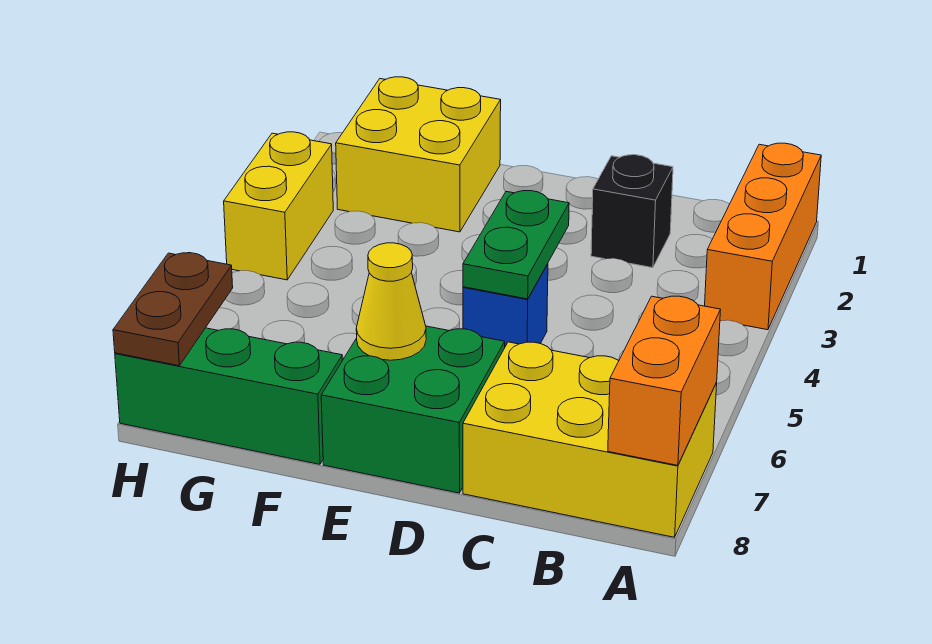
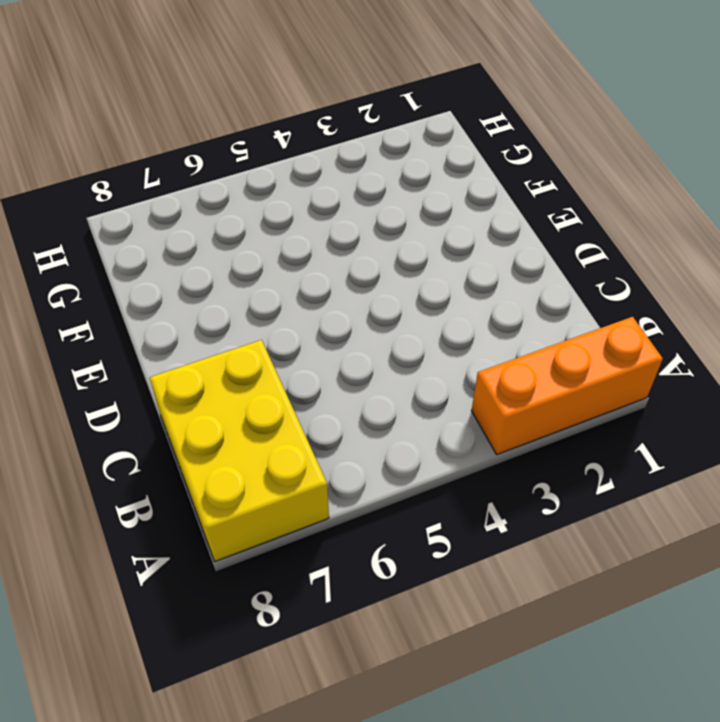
none -> black brick C2 level 1
none -> blue brick D5 level 1
none -> green brick D7:E8 level 1

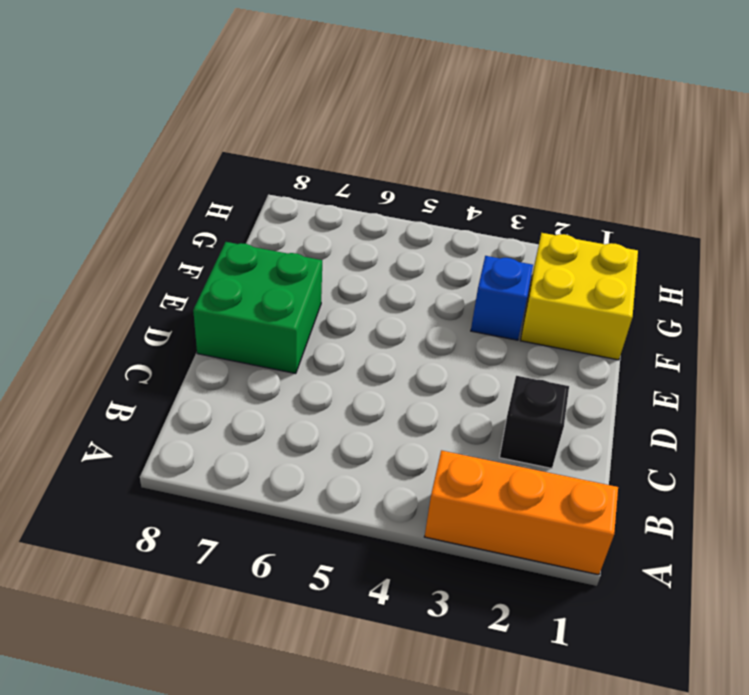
blue brick F3 level 1 -> blue brick D5 level 1
none -> yellow brick A7:C8 level 1
none -> green brick F8:H8 level 1
none -> yellow brick H3:H4 level 1

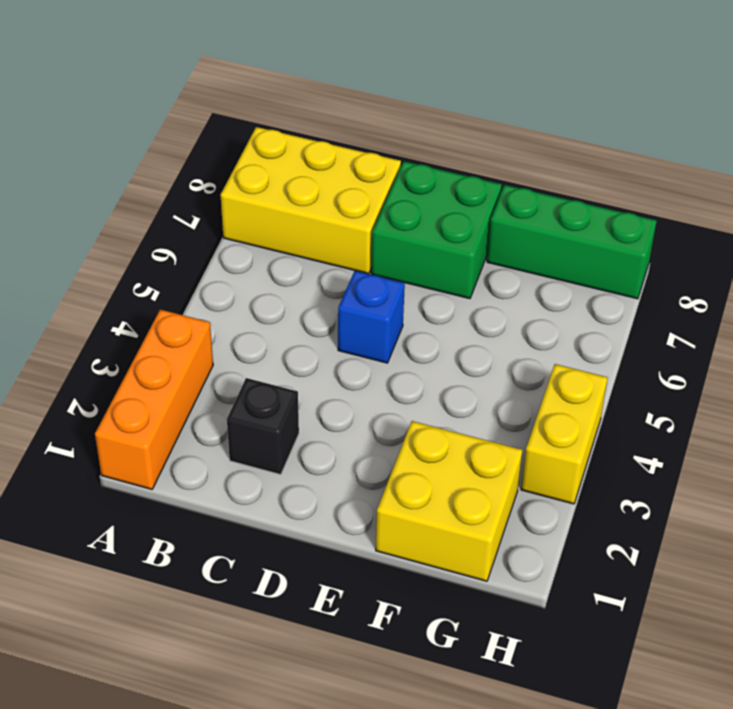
none -> orange brick A7:A8 level 2
none -> green plate D4:D5 level 2
none -> yellow cone E7 level 2

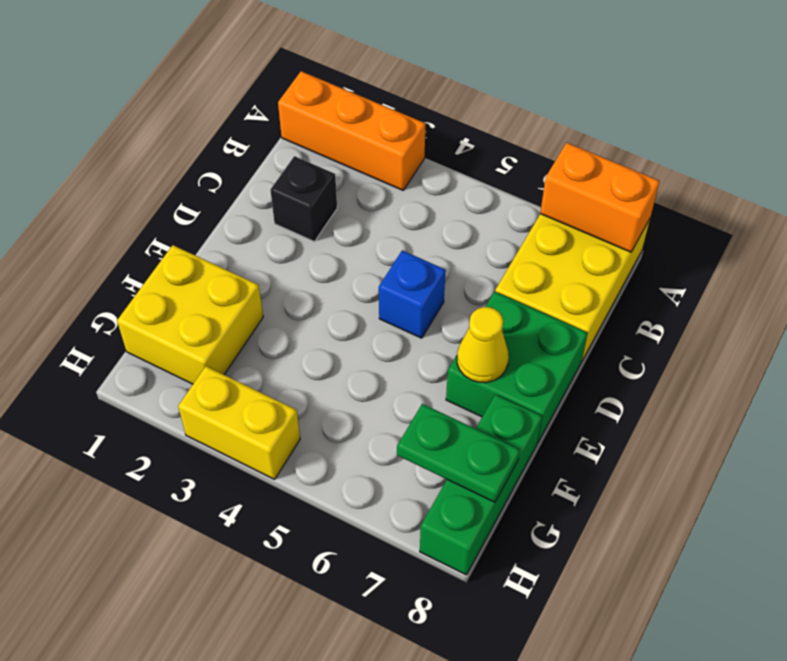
green plate G7:G8 level 2 -> green plate D4:D5 level 2
none -> brown plate H7:H8 level 2

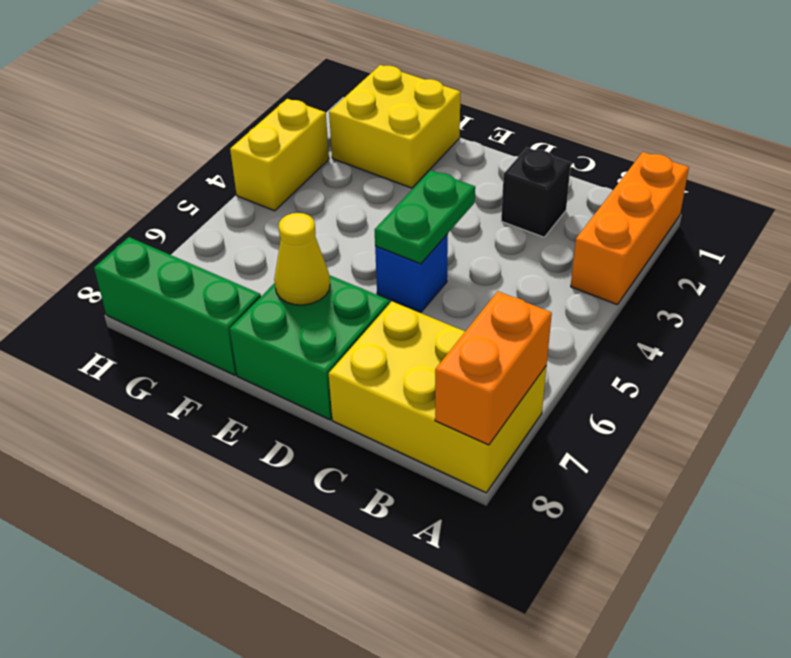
none -> brown plate H7:H8 level 2

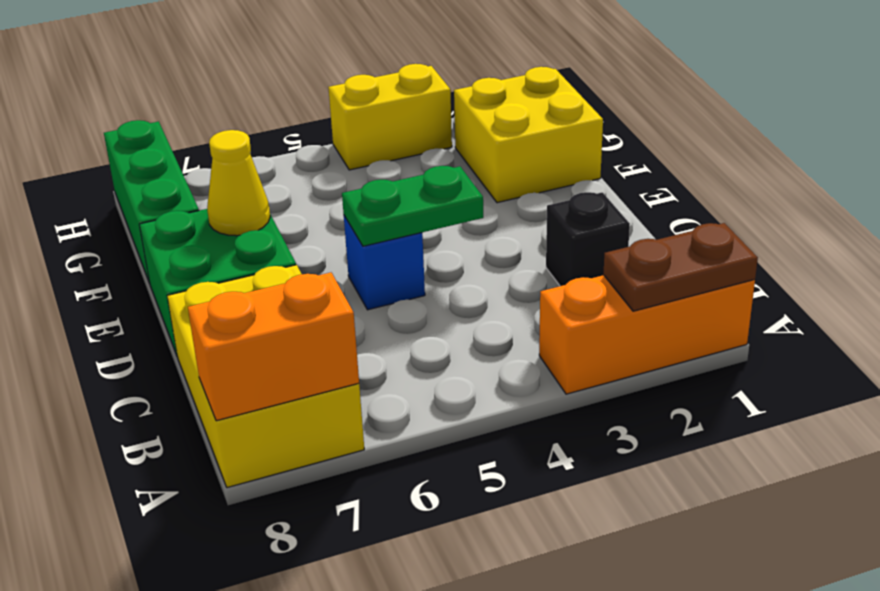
brown plate A1:A2 level 2 -> brown plate H7:H8 level 2

